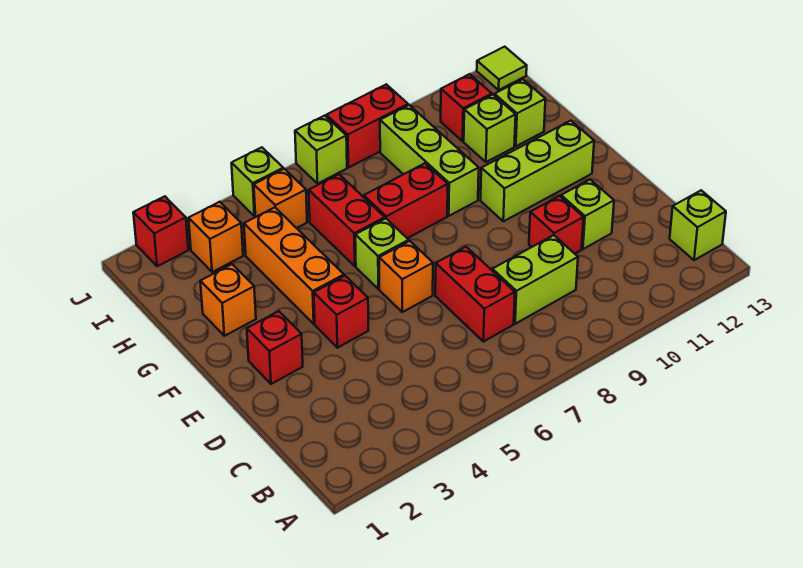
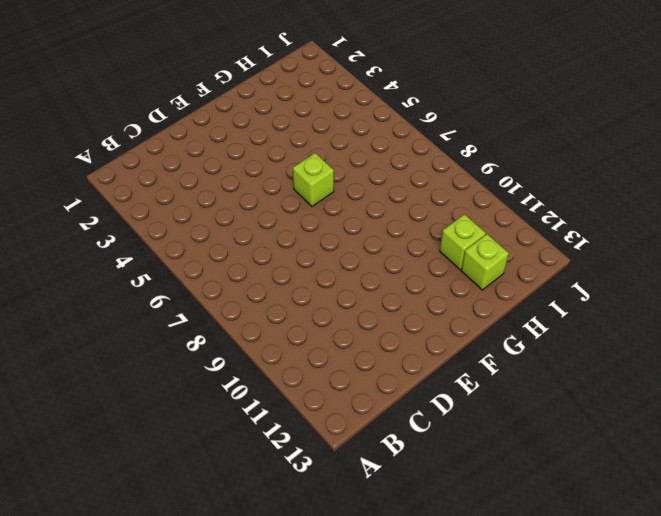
none -> lime brick B13 level 1
none -> red brick C7:D7 level 1
none -> lime brick C8:C9 level 1

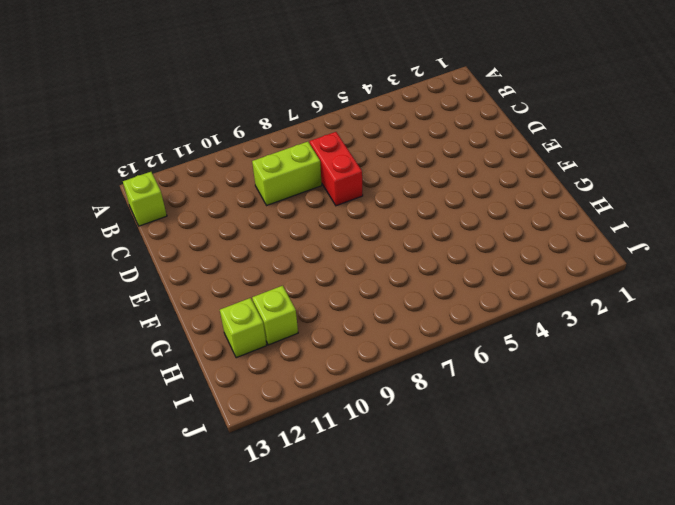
none -> red brick D10 level 1
none -> lime brick D11 level 1
none -> red brick E2 level 1

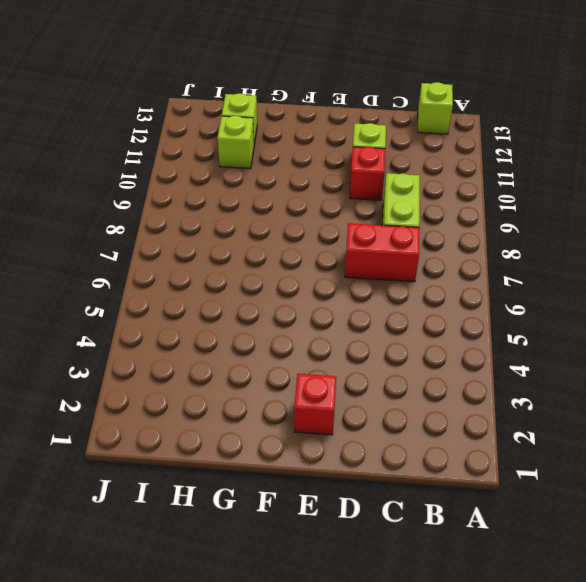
none -> red brick E4 level 1
none -> orange brick E6 level 1
none -> orange brick F4:H4 level 1

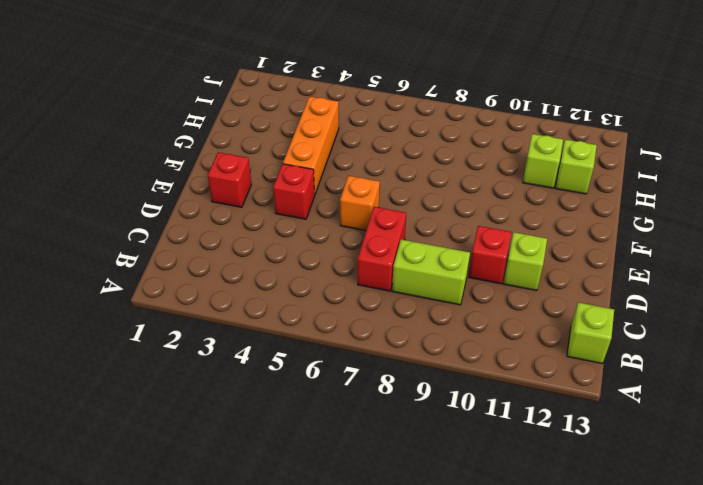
none -> lime brick F6 level 1
none -> lime brick F10:F12 level 1
none -> orange brick G2 level 1

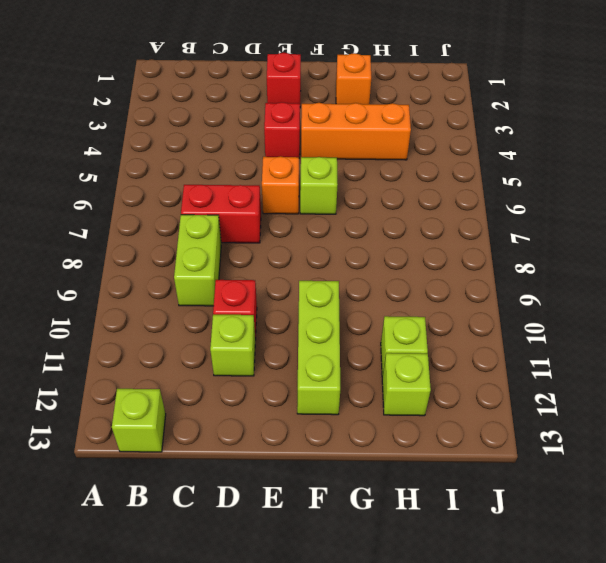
none -> red brick G6:H6 level 1
none -> red brick G7:G8 level 1
none -> lime brick G9:I9 level 1

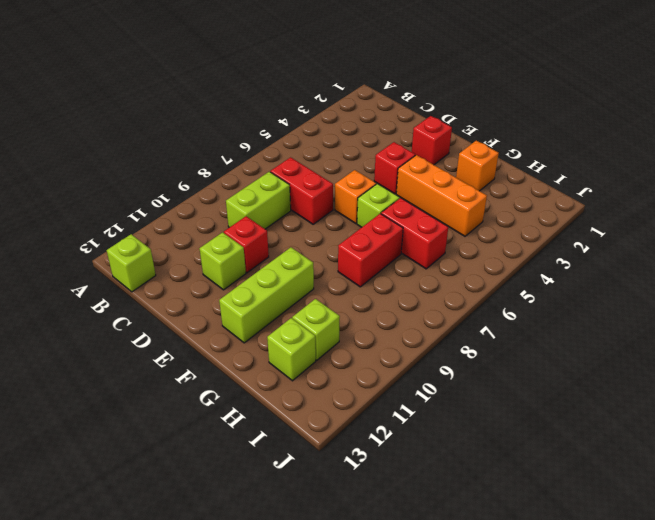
none -> lime brick G9:I9 level 1
none -> orange brick I3 level 1
none -> orange brick I5 level 1

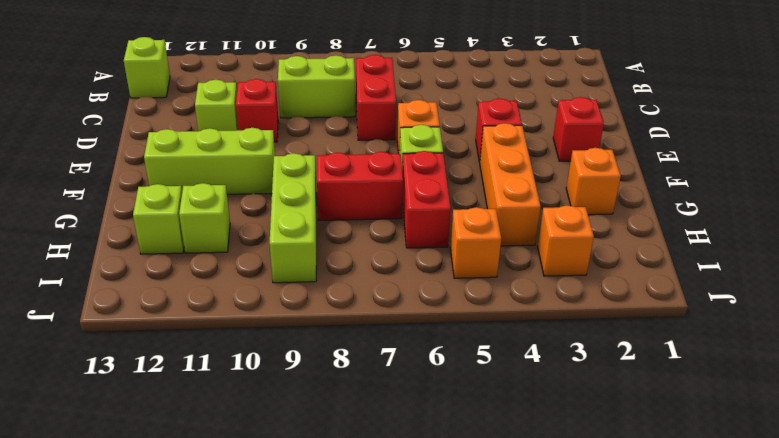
none -> red brick I11 level 1
none -> red brick J2 level 1
none -> lime brick J5 level 1

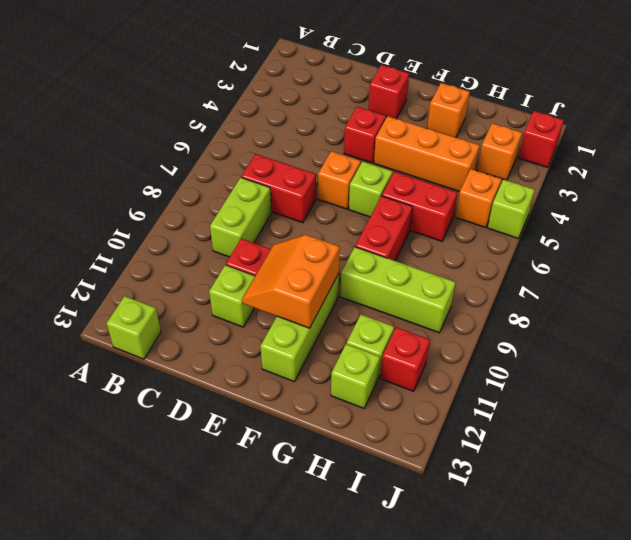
orange slope E10:F11 level 2 top F -> none
none -> lime brick J7 level 1
none -> red brick J8:J9 level 1
none -> lime tile J13 level 1

